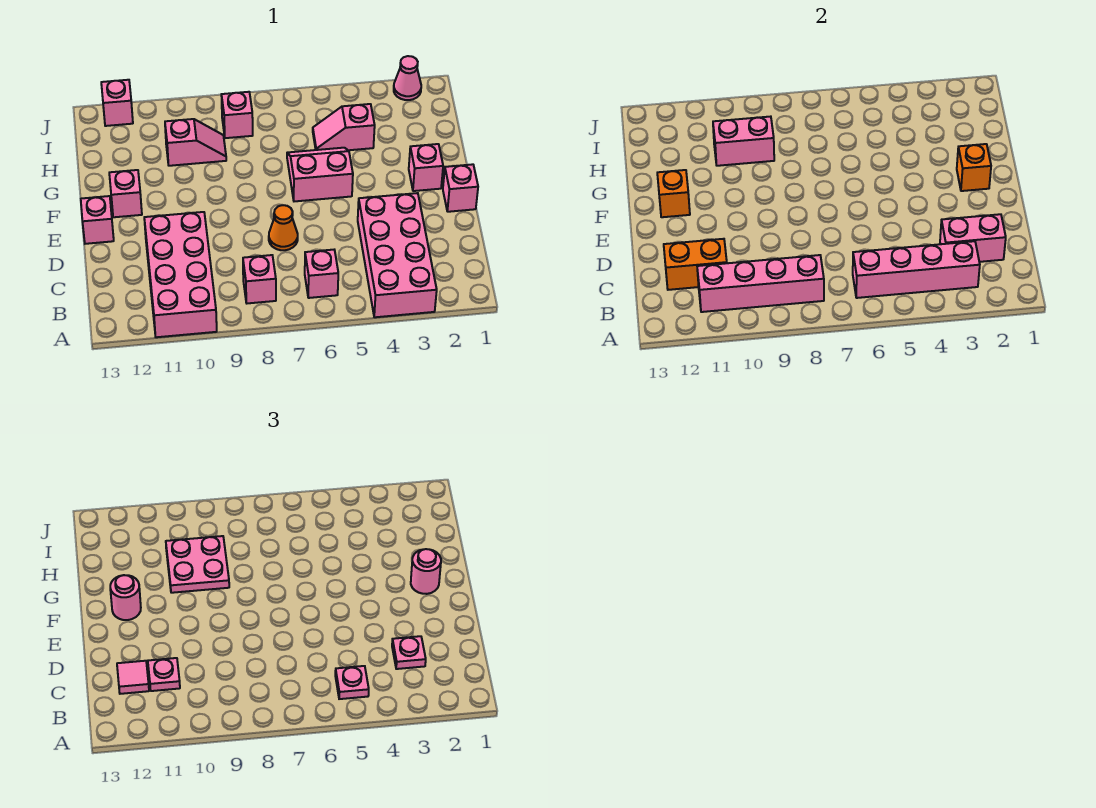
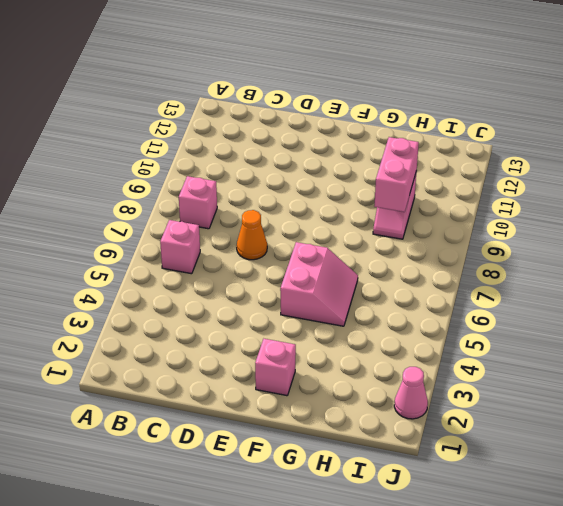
none -> pink brick A3:D4 level 1
none -> pink brick A10:D11 level 1
none -> pink brick E1 level 1

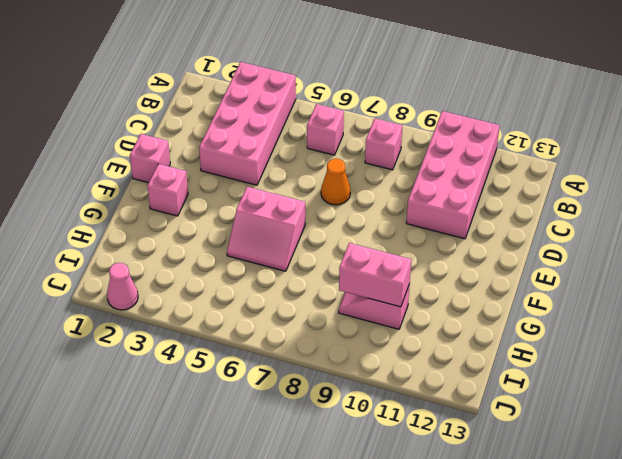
none -> pink brick E13 level 1
none -> pink brick F12 level 1
none -> pink slope H4:H5 level 1 top 4

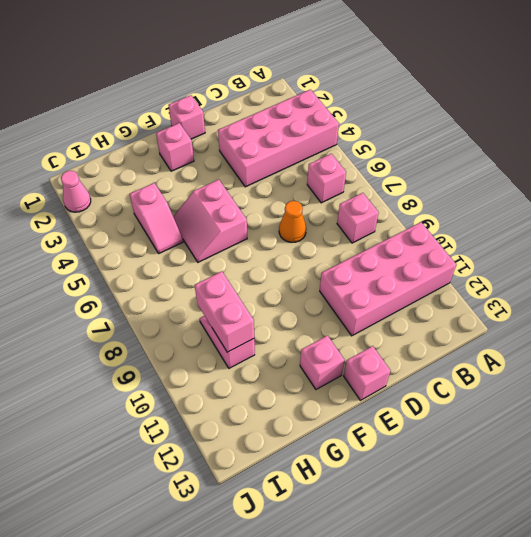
none -> pink brick I8 level 1
none -> pink brick J12 level 1
none -> pink brick B3:B6 level 2

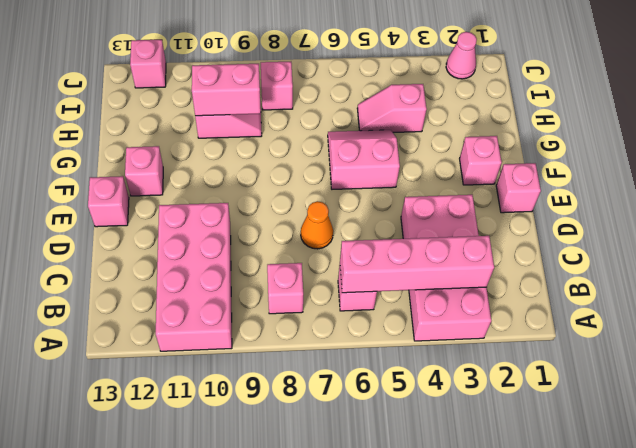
none -> pink brick B8:B11 level 2
none -> pink brick C2:C3 level 2
none -> orange brick C11:C12 level 2

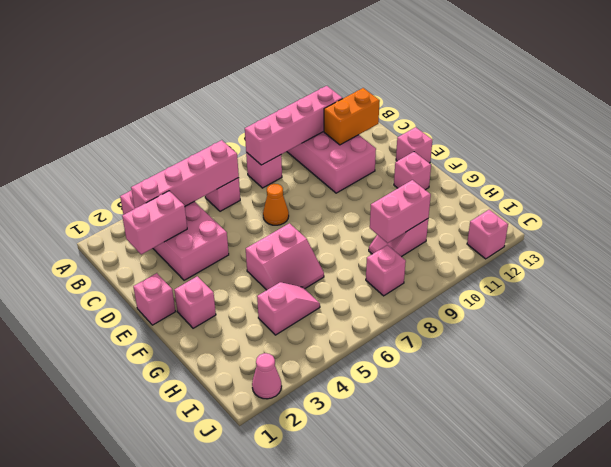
none -> orange brick F2 level 2
none -> orange brick F12 level 2
none -> pink plate B5 level 3

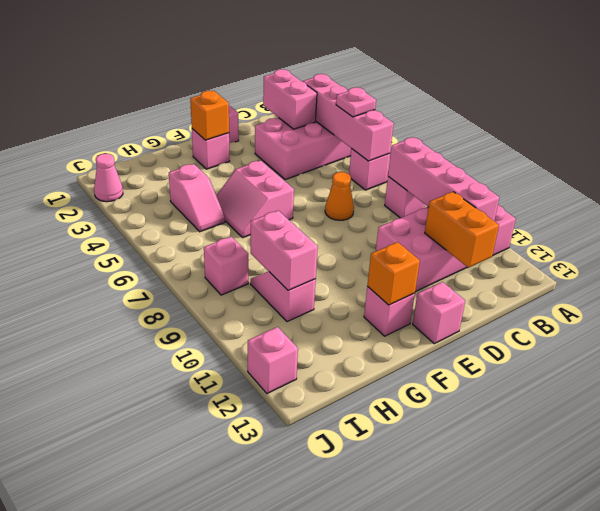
none -> pink plate C3 level 3
none -> pink plate C11 level 3
none -> pink tile C12 level 3

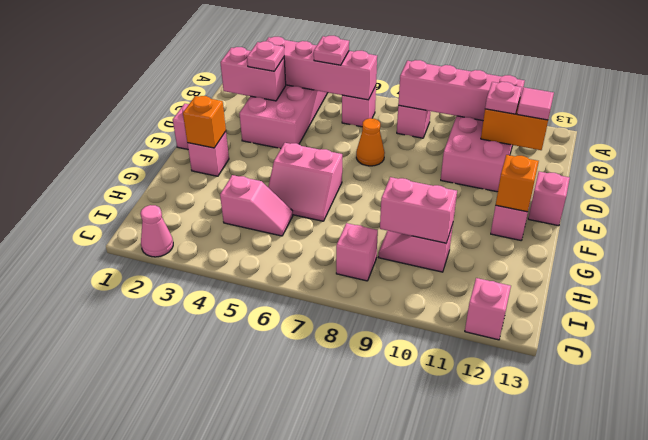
none -> pink round brick F2 level 3
none -> pink round brick F12 level 3
none -> pink plate G9:H10 level 3

